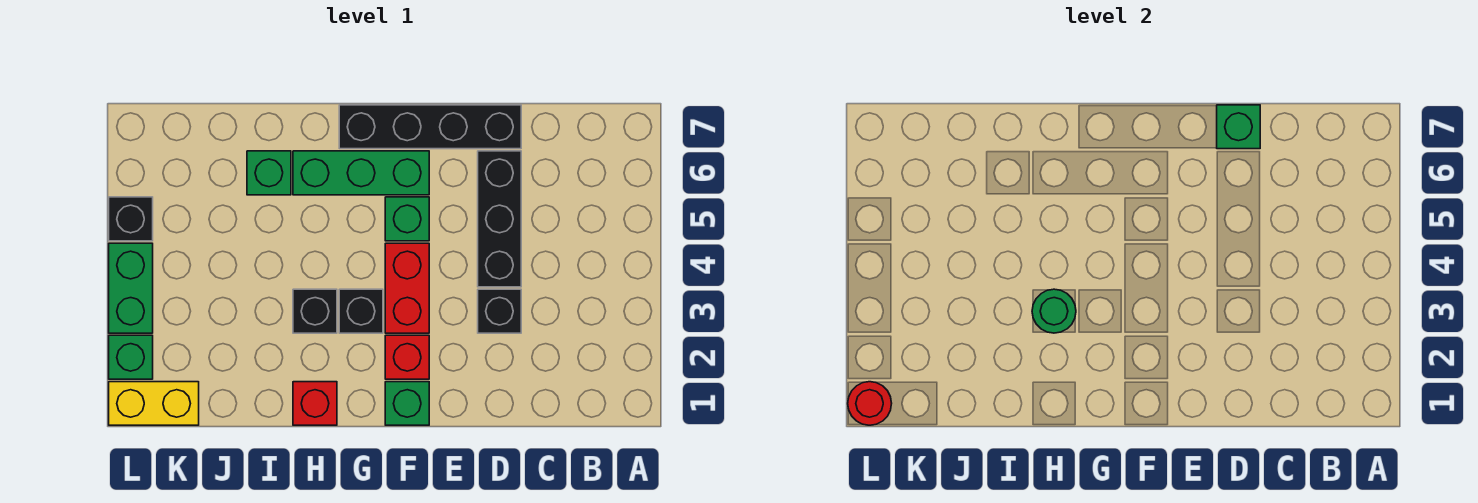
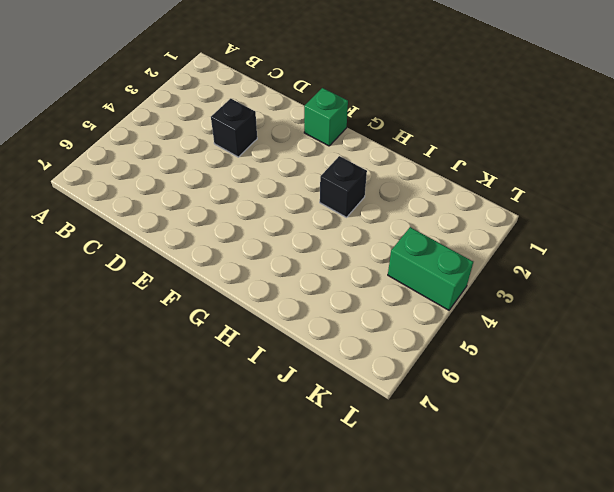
green brick K4:L4 level 1 -> green brick L3:L4 level 1
none -> black brick D4:D6 level 1
none -> black brick D7:G7 level 1
none -> red brick F2 level 1

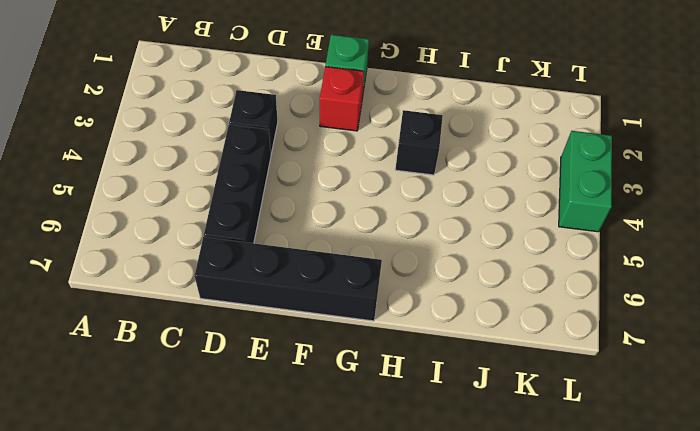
none -> red brick F3:F4 level 1
none -> green brick F5 level 1
none -> green brick F6:H6 level 1

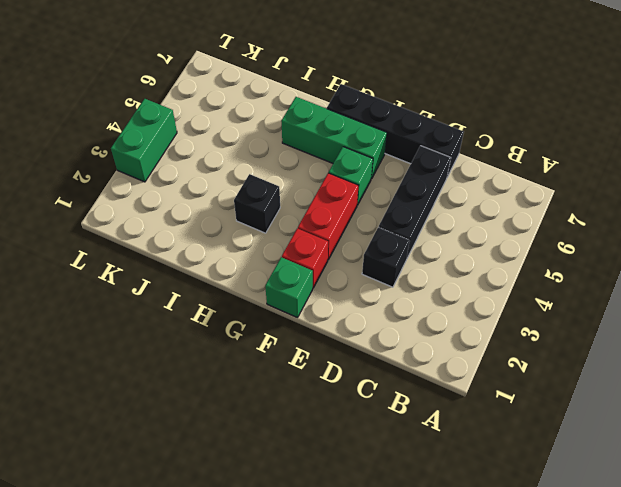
none -> black brick G3 level 1
none -> red brick H1 level 1
none -> green brick I6 level 1

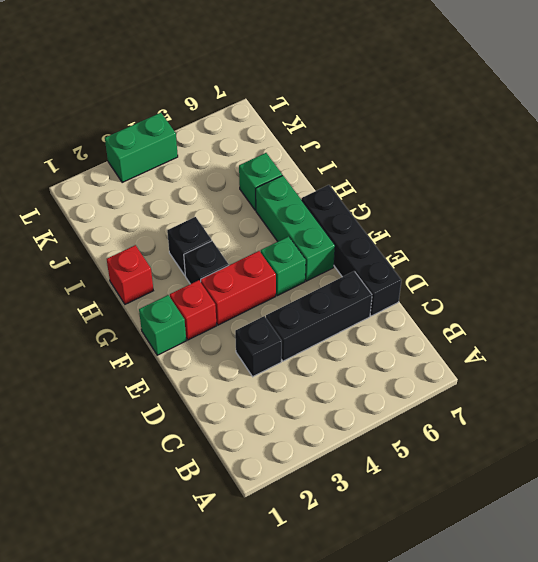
none -> yellow brick K1:L1 level 1
none -> green brick L2 level 1
none -> black brick L5 level 1

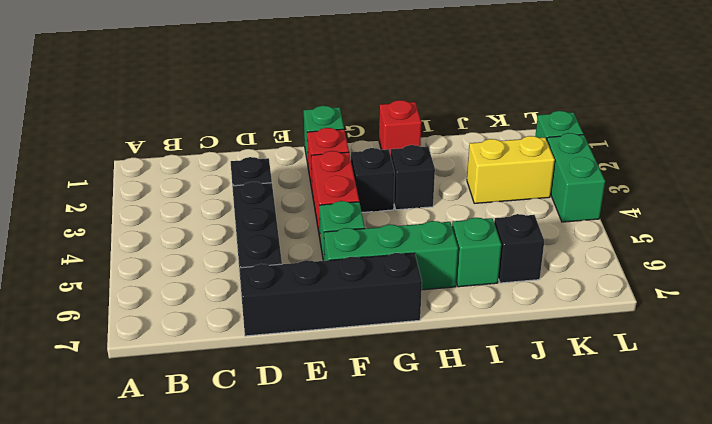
yellow brick J3:K3 level 1 -> yellow brick K1:L1 level 1
black brick J6 level 1 -> black brick L5 level 1
none -> green brick D7 level 2
none -> green round brick H3 level 2
none -> red round brick L1 level 2

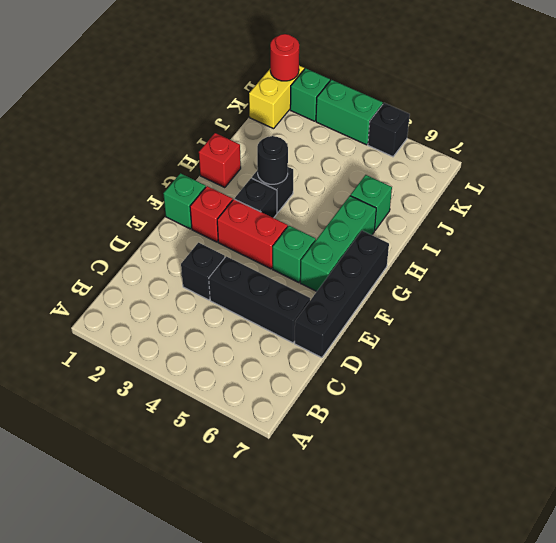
black round brick H3 level 2 -> green round brick H3 level 2
none -> green brick D7 level 2

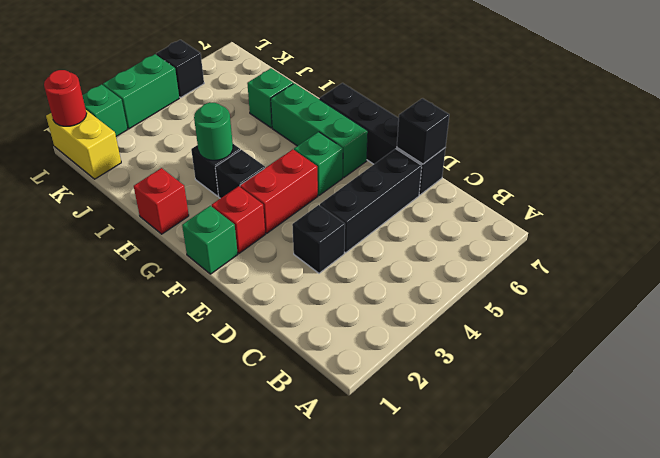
black brick D7 level 2 -> green brick D7 level 2

